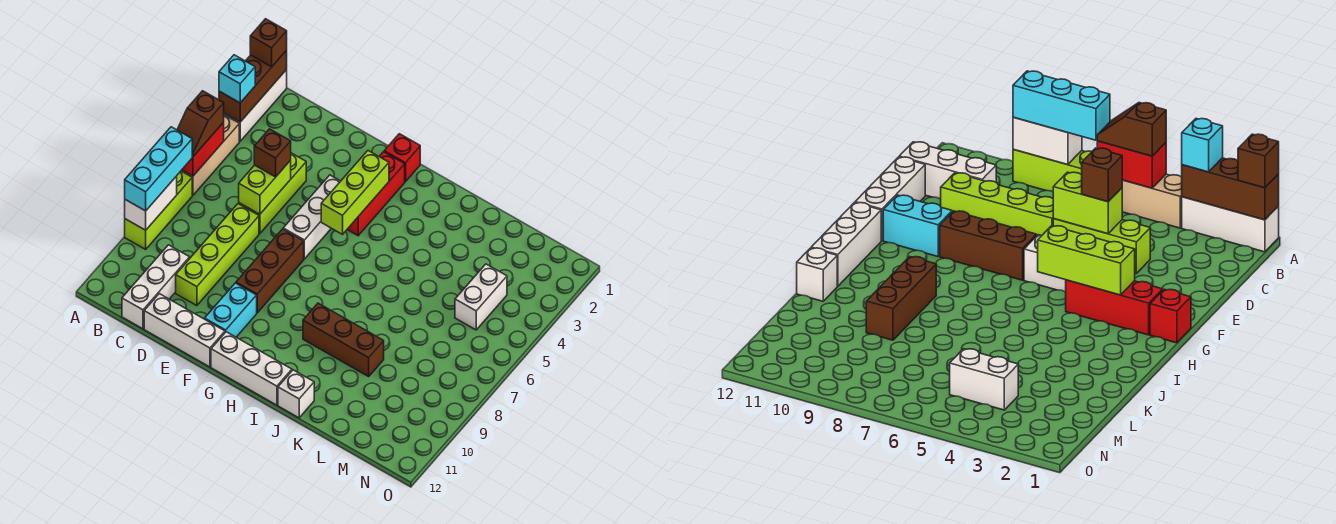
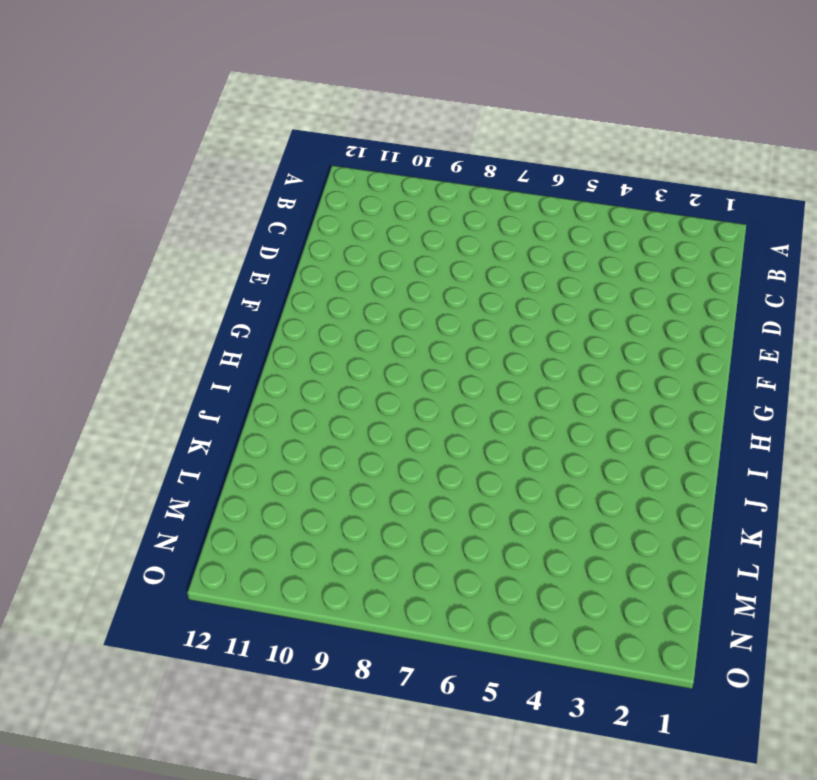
none -> white brick A1:A3 level 1
none -> tan brick A4:A6 level 1
none -> lime brick A7:A9 level 1

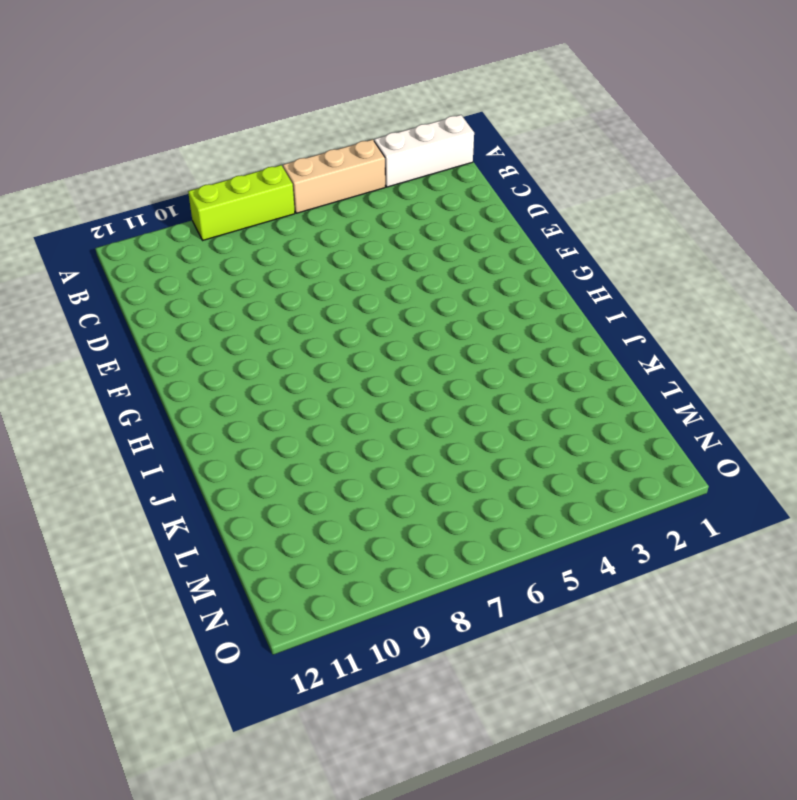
none -> white brick C10:C12 level 1
none -> lime brick D4:D6 level 1
none -> lime brick D7:D10 level 1

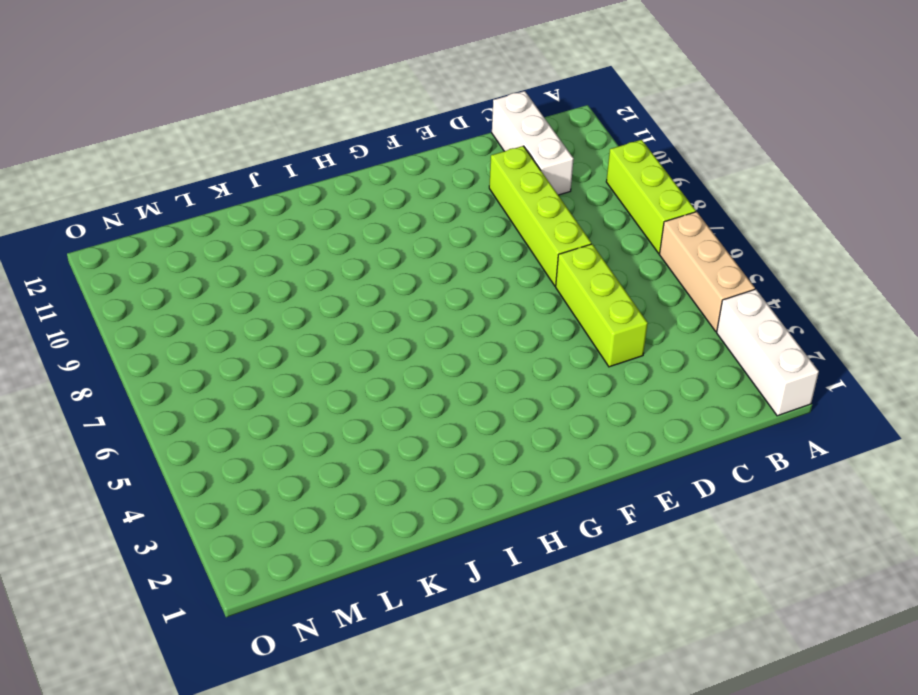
none -> white brick D12:F12 level 1
none -> white brick F4:F6 level 1
none -> brown brick F7:F9 level 1

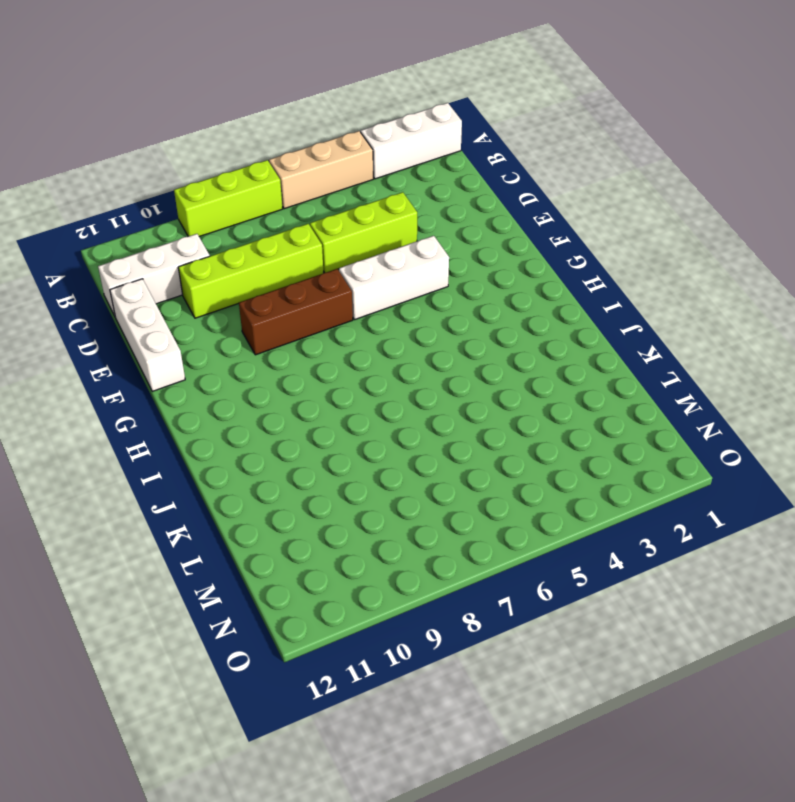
none -> cyan brick F10:F11 level 1
none -> red brick G1 level 1
none -> red brick G2:G4 level 1

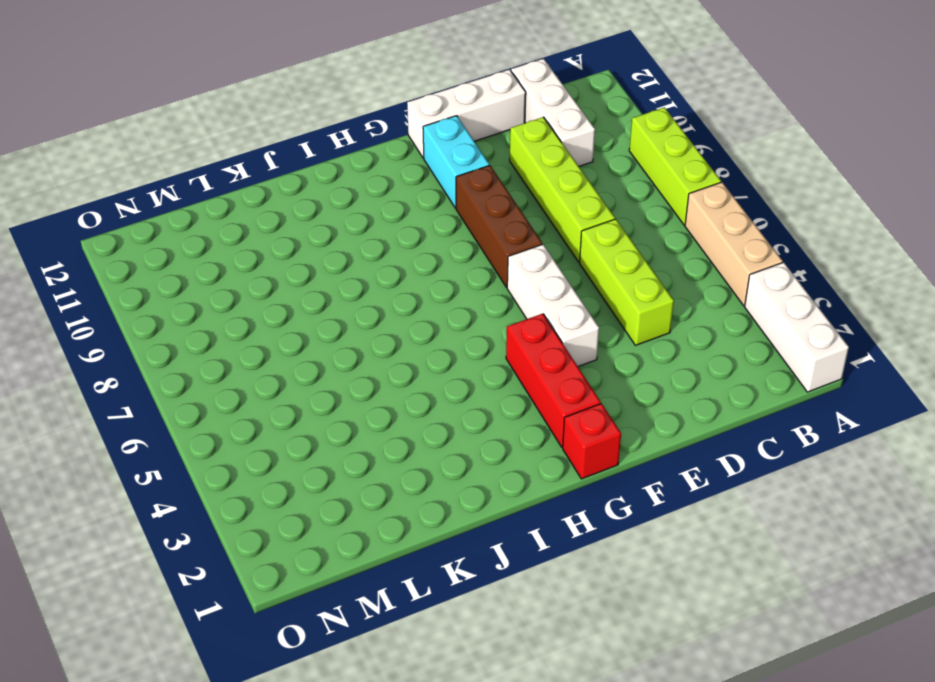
none -> white brick G12:I12 level 1
none -> brown brick I9:K9 level 1
none -> white brick J12 level 1

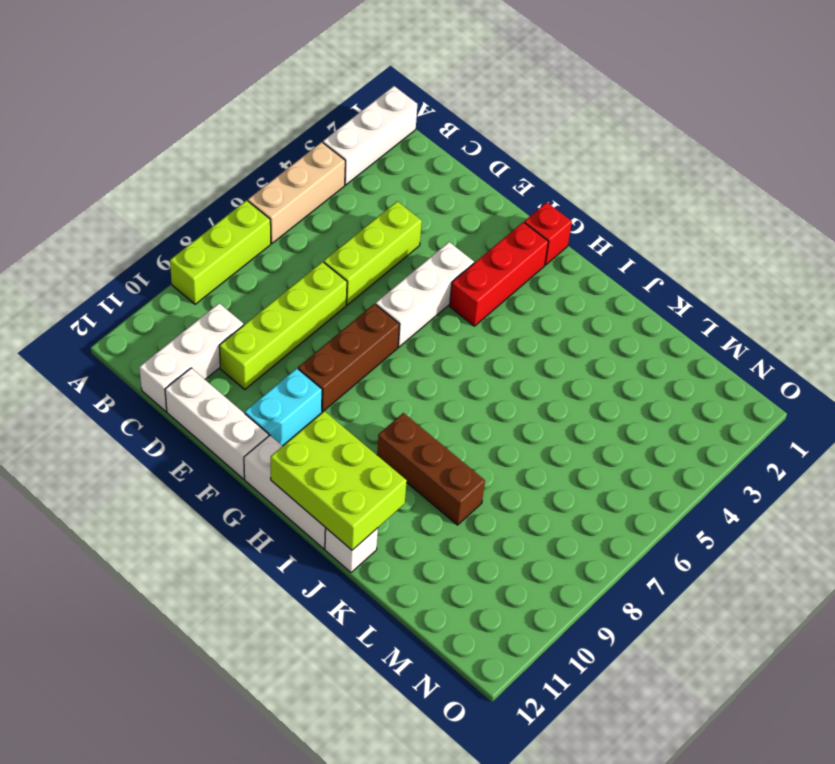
lime brick H11:J12 level 2 -> none
none -> white brick M4:M5 level 1
none -> brown brick A1:A3 level 2
none -> red brick A5:A6 level 2

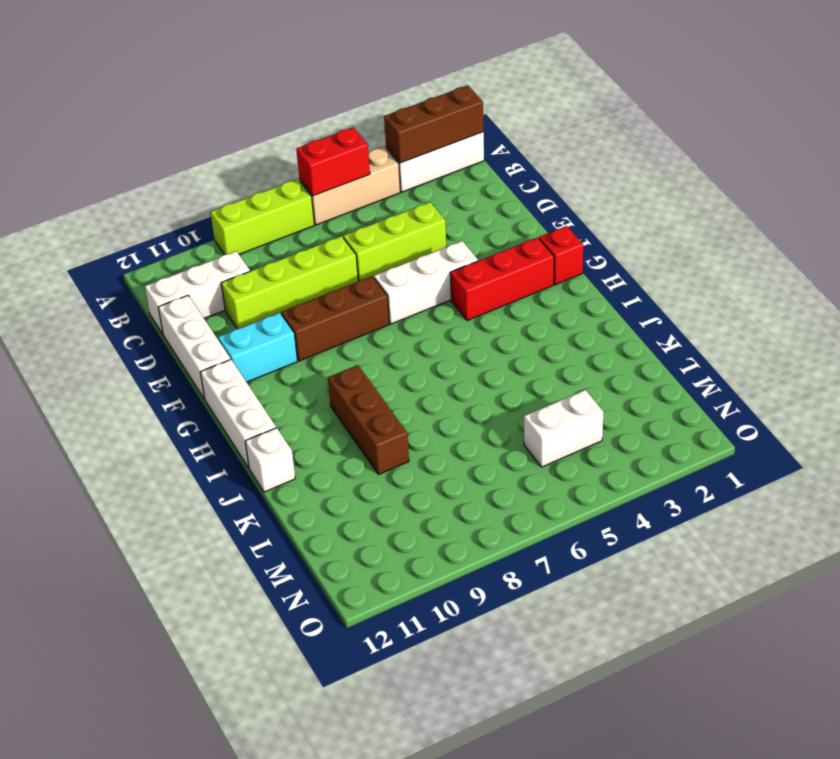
none -> white brick A8:A9 level 2
none -> lime brick D5:D6 level 2
none -> lime brick G3:G5 level 2

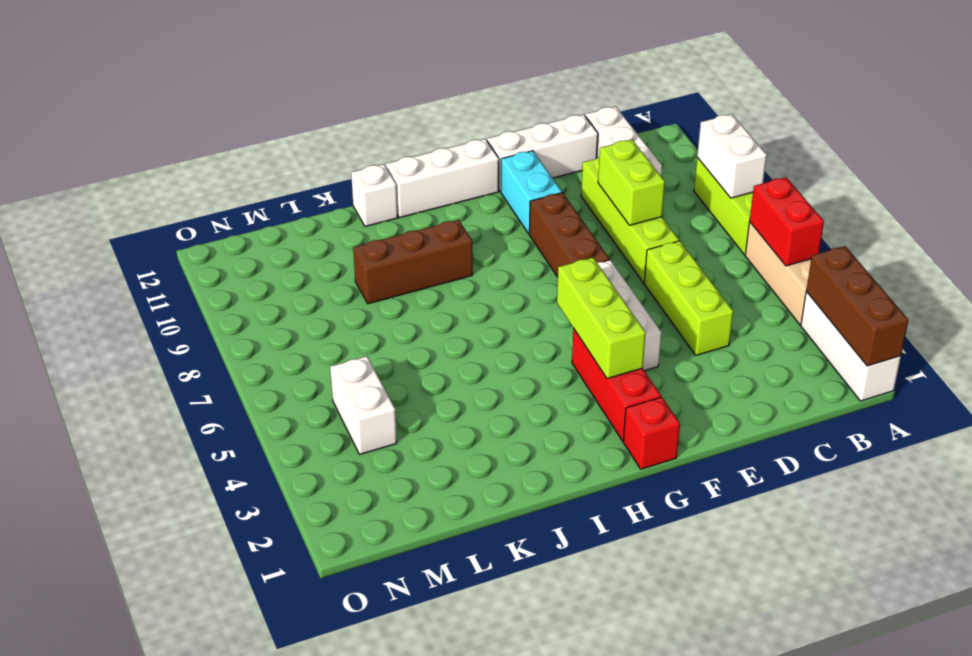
lime brick D8:D9 level 2 -> lime brick D5:D6 level 2
none -> brown brick A1 level 3
none -> cyan brick A3 level 3
none -> brown slope A5:A6 level 3 top 5

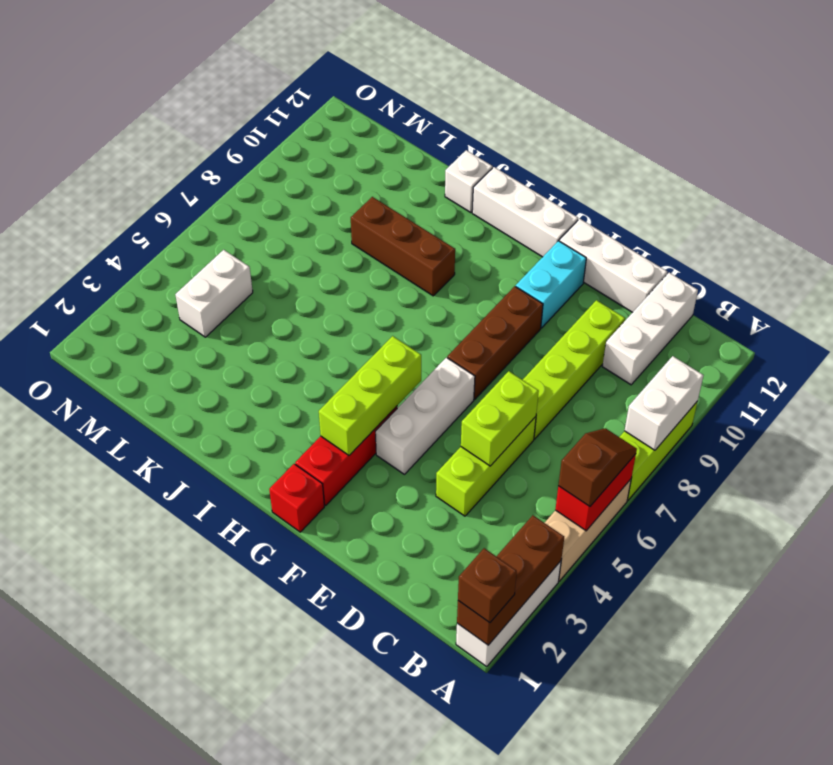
none -> cyan brick A3 level 3
none -> cyan brick A7:A9 level 3
none -> brown brick D5 level 3

